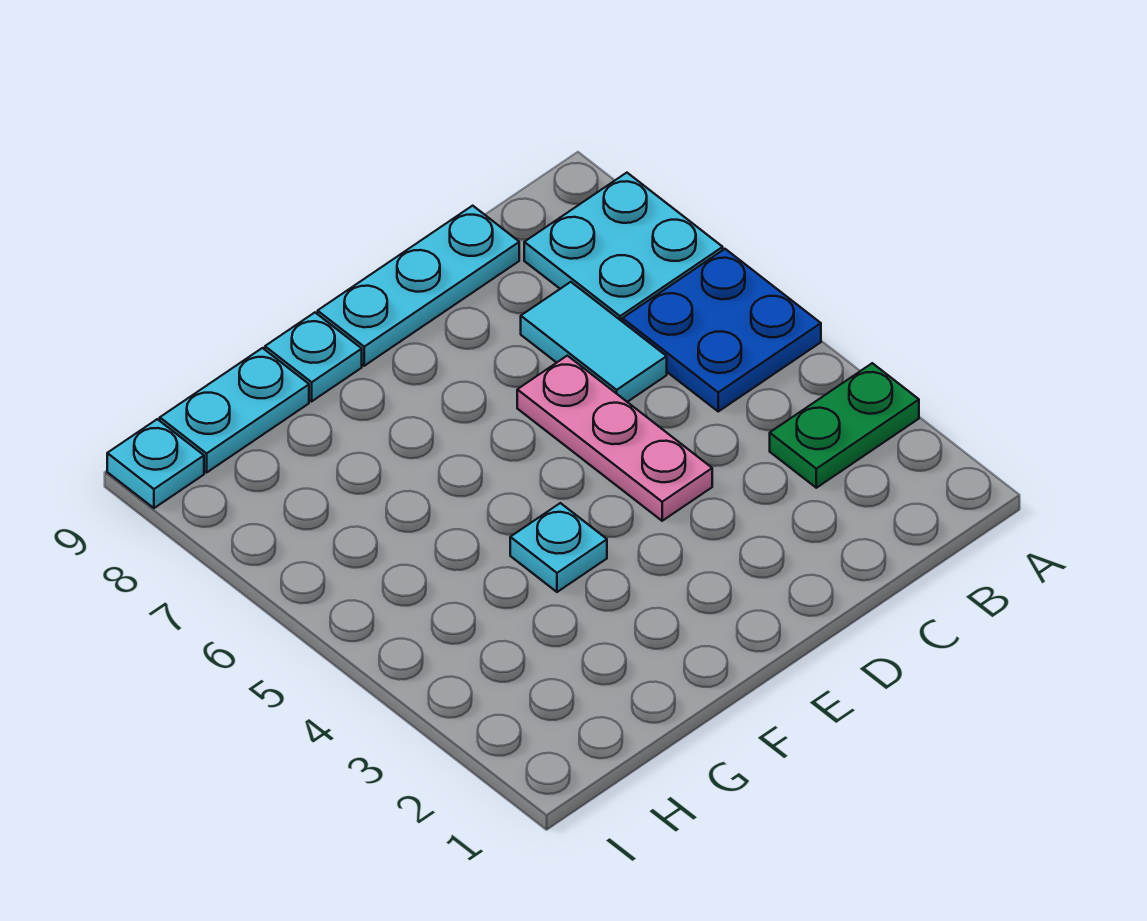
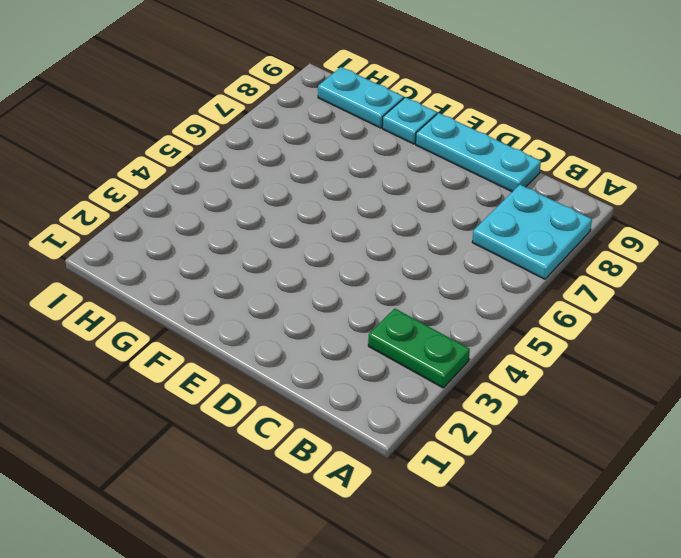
none -> blue plate A5:B6 level 1
none -> cyan tile C6:C7 level 1

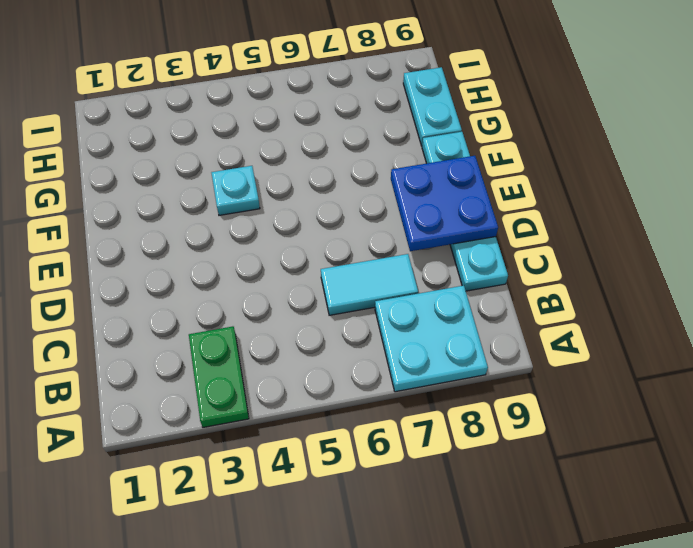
blue plate D8:E9 level 2 -> blue plate A5:B6 level 1
none -> pink plate D4:D6 level 1
none -> cyan plate I9 level 1

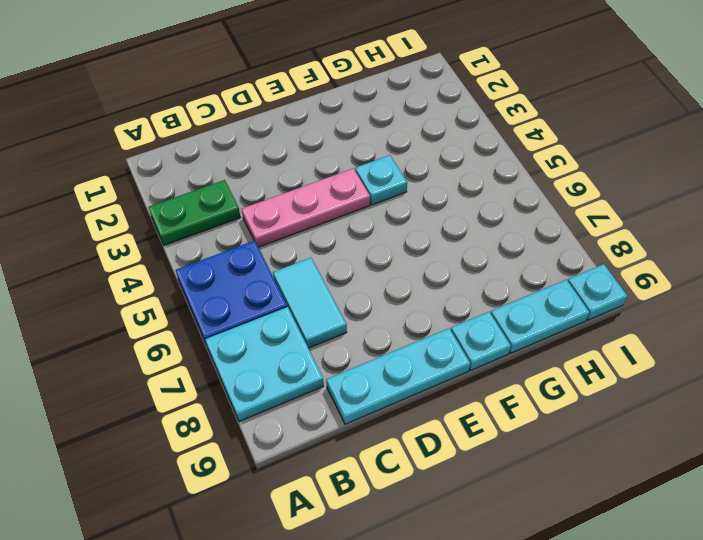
pink plate C4:E4 level 1 -> pink plate D4:D6 level 1

